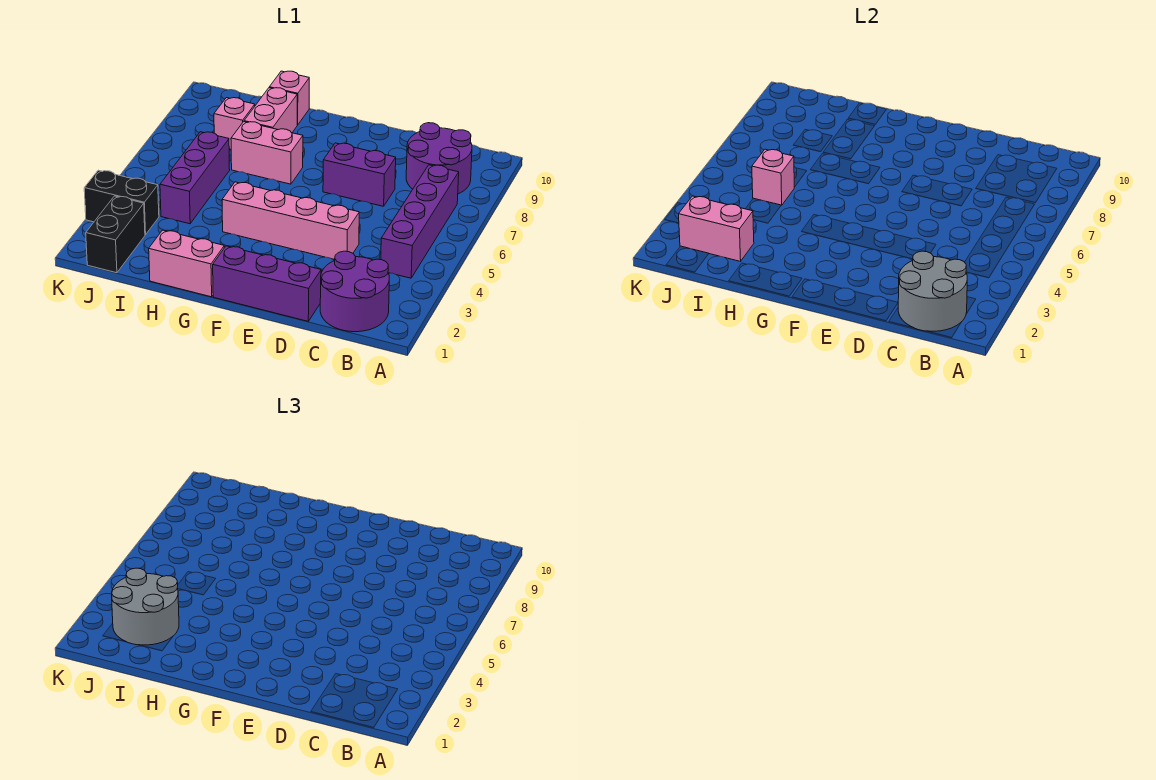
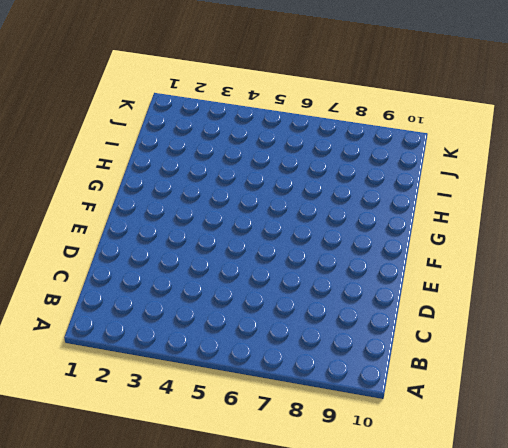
none -> purple round brick B1:C2 level 1
none -> purple brick B4:B7 level 1
none -> purple round brick B8:C9 level 1

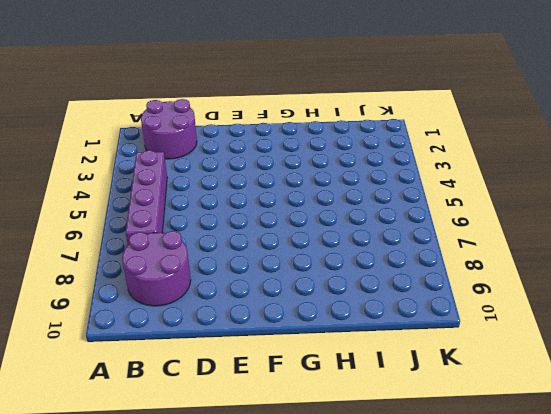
none -> purple brick D1:F1 level 1
none -> pink brick D4:G4 level 1
none -> purple brick D7:E7 level 1

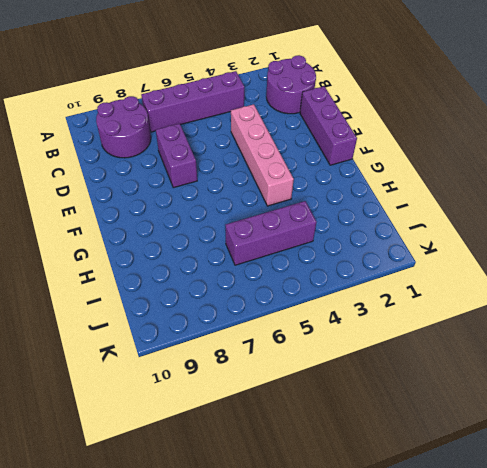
none -> pink brick G1:H1 level 1
none -> pink brick G7:H7 level 1
none -> pink brick H8:H9 level 1

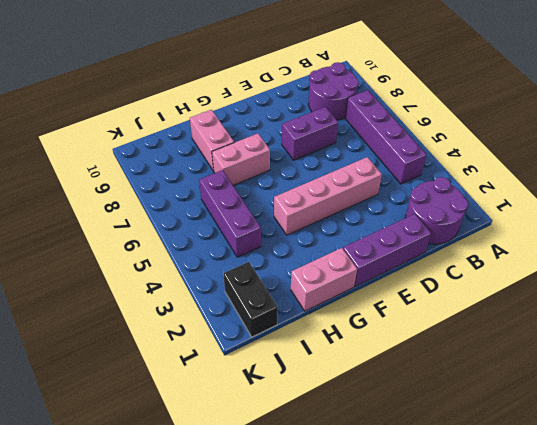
none -> pink brick H10 level 1
none -> pink brick I8 level 1
none -> black brick J3:K3 level 1

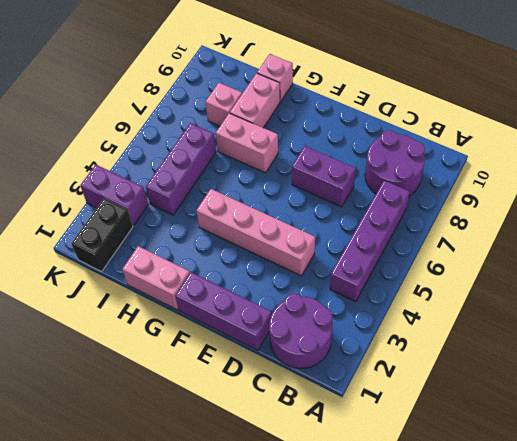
purple brick J3:K3 level 1 -> black brick J3:K3 level 1
none -> grey round brick B1:C2 level 2
none -> pink brick I2:J2 level 2
none -> pink brick I5 level 2

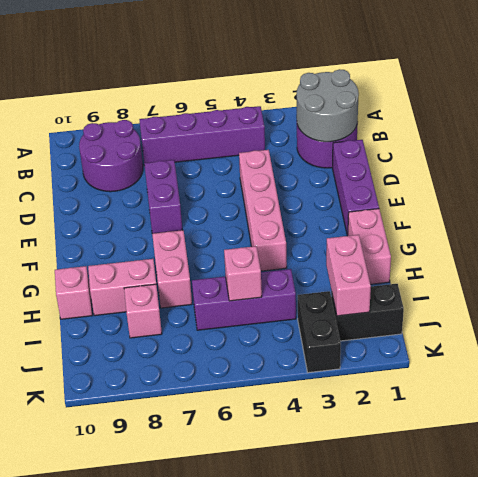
none -> grey round brick I2:J3 level 3

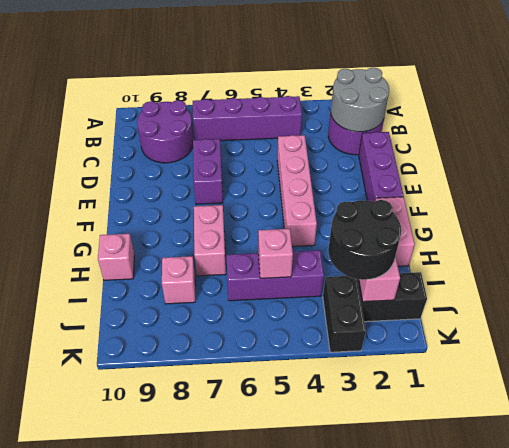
black round brick I2:J3 level 3 -> grey round brick I2:J3 level 3
none -> pink brick H8:H9 level 1

